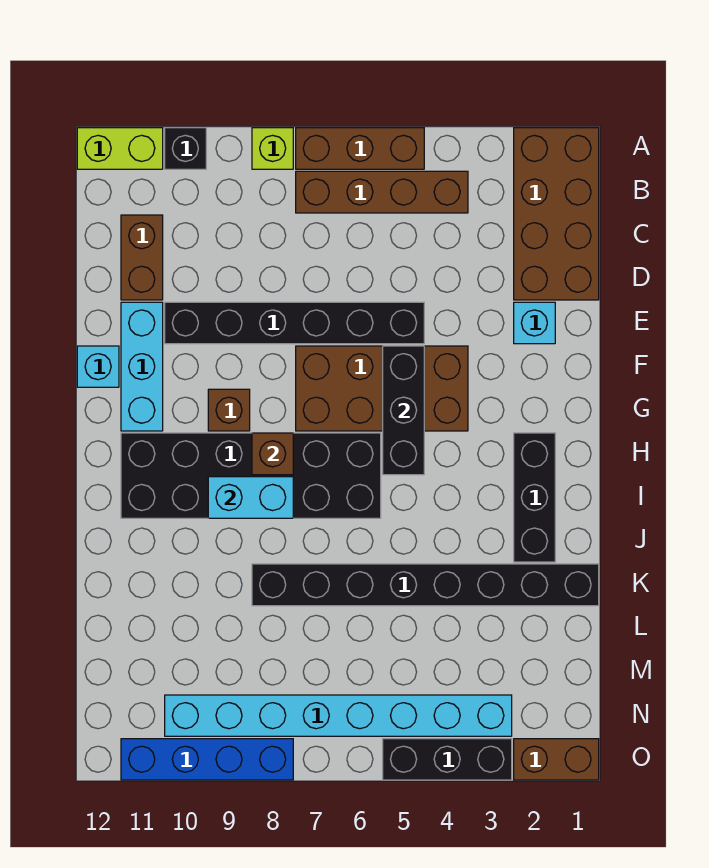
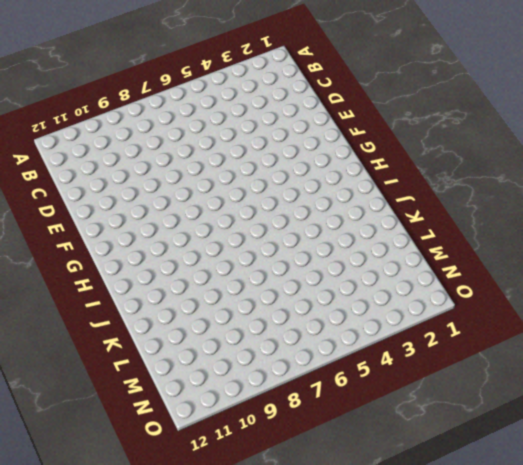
none -> brown brick A1:D2 level 1
none -> brown brick A5:A7 level 1
none -> lime brick A8 level 1

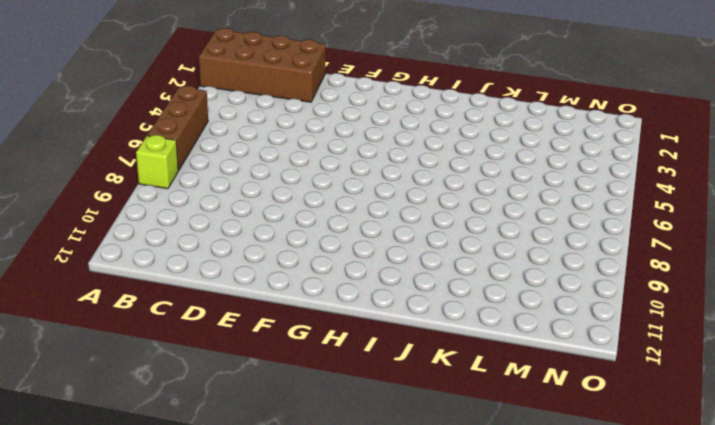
none -> black brick A10 level 1
none -> lime brick A11:A12 level 1
none -> brown brick B4:B7 level 1

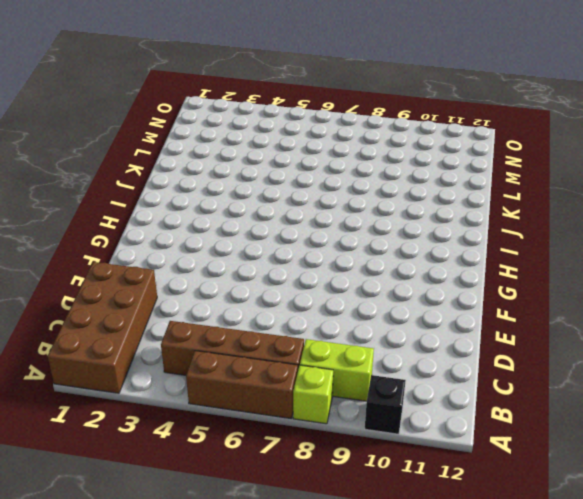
lime brick B8:B9 level 1 -> lime brick A11:A12 level 1
none -> brown brick C11:D11 level 1
none -> cyan brick E2 level 1
none -> black brick E5:E10 level 1

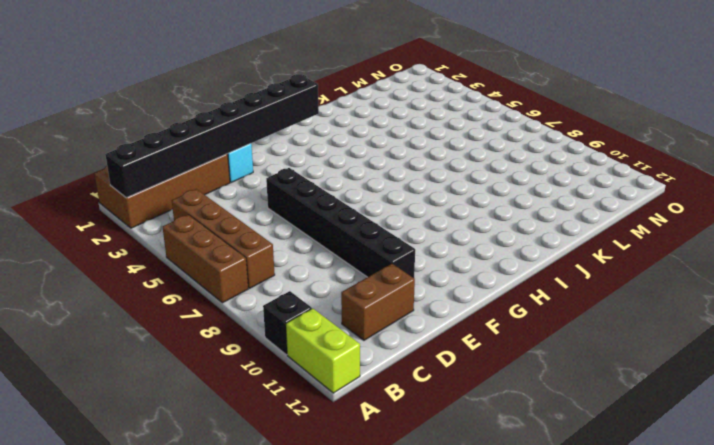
black brick A2:H2 level 2 -> black brick K1:K8 level 1
none -> lime brick A8 level 1
none -> cyan brick E11:G11 level 1
none -> brown brick F4:G7 level 1

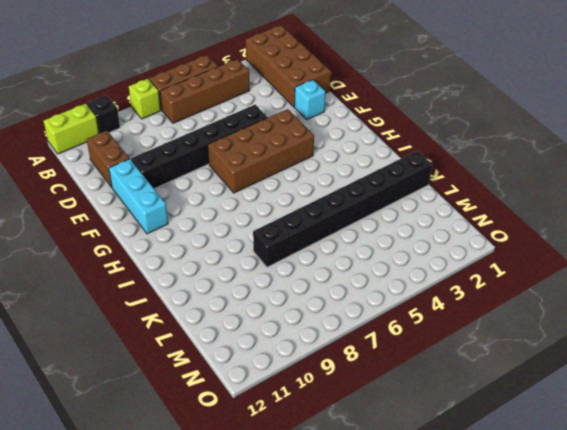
none -> cyan brick F12 level 1
none -> brown brick G9 level 1
none -> black brick H2:J2 level 1

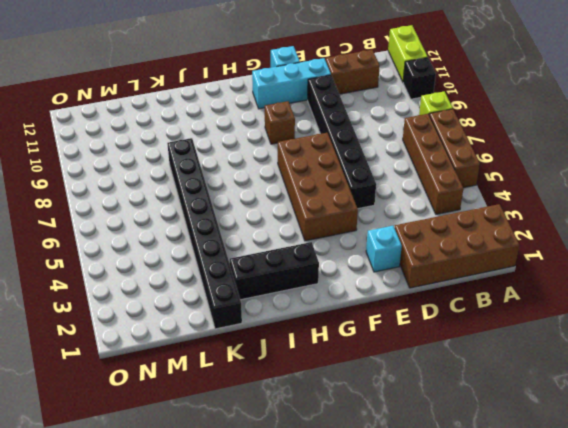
none -> black brick H6:I11 level 1
none -> cyan brick N3:N10 level 1
none -> brown brick O1:O2 level 1

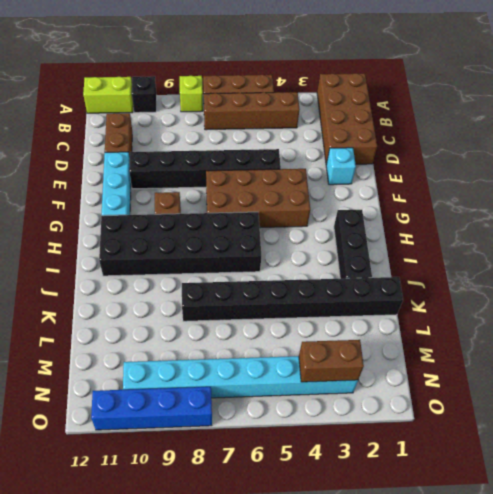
brown brick N3:N4 level 2 -> brown brick O1:O2 level 1
none -> cyan brick F12 level 1
none -> black brick O3:O5 level 1
none -> black brick F5:H5 level 2

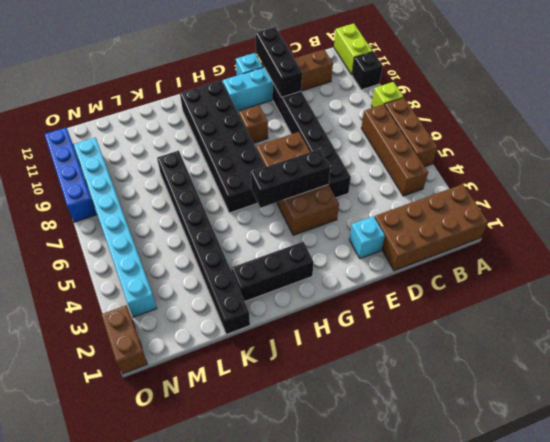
black brick E10:E12 level 2 -> black brick O3:O5 level 1
none -> brown brick H8 level 2
none -> cyan brick I8:I9 level 2

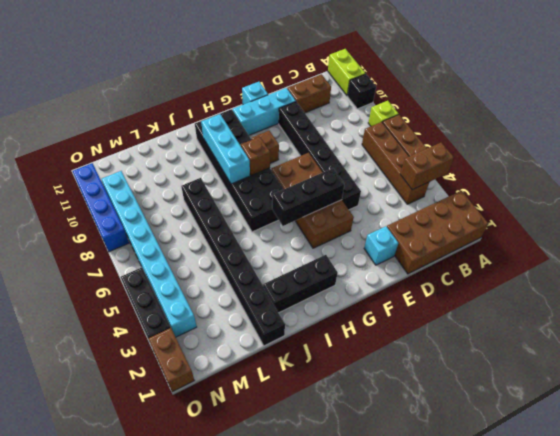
brown brick A4:B4 level 2 -> none
cyan brick I8:I10 level 2 -> cyan brick I8:I9 level 2

